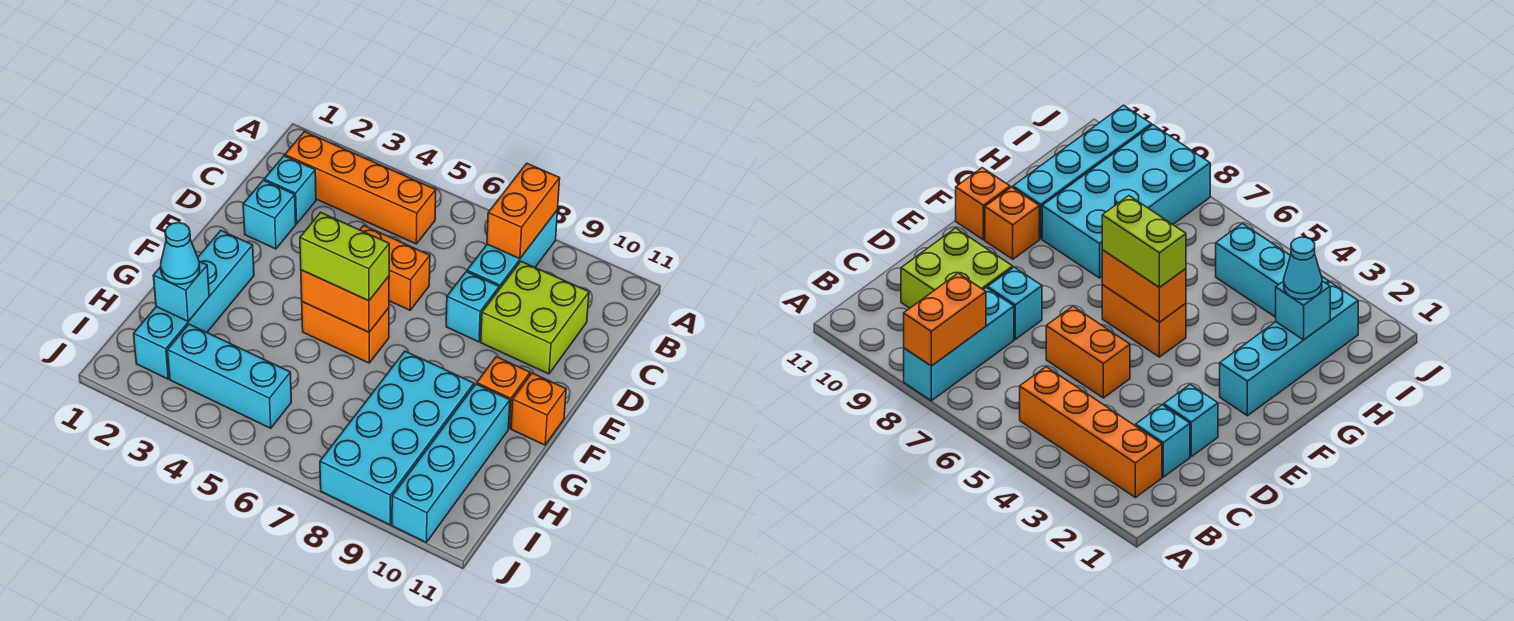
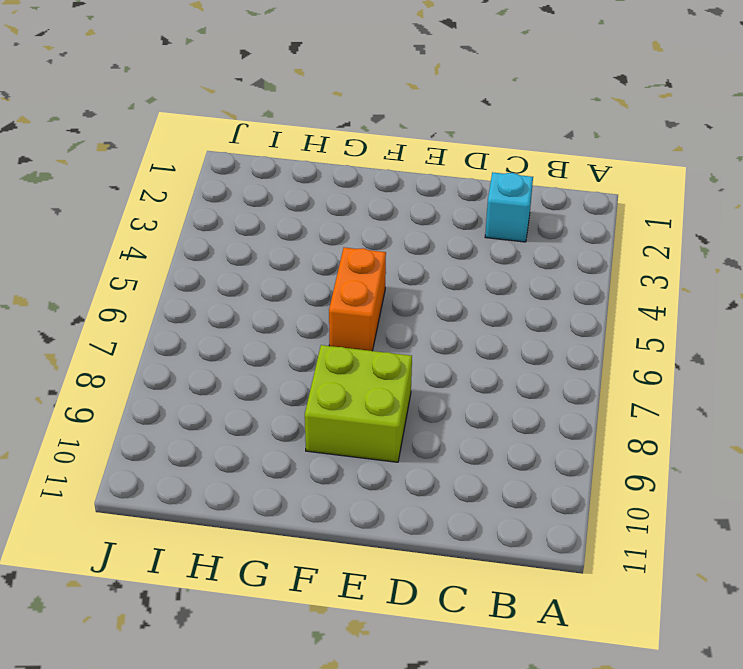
lime brick E8:F9 level 1 -> lime brick C9:D10 level 1
none -> cyan brick A8:C8 level 1
none -> orange brick B2:B5 level 1
none -> cyan brick D2 level 1

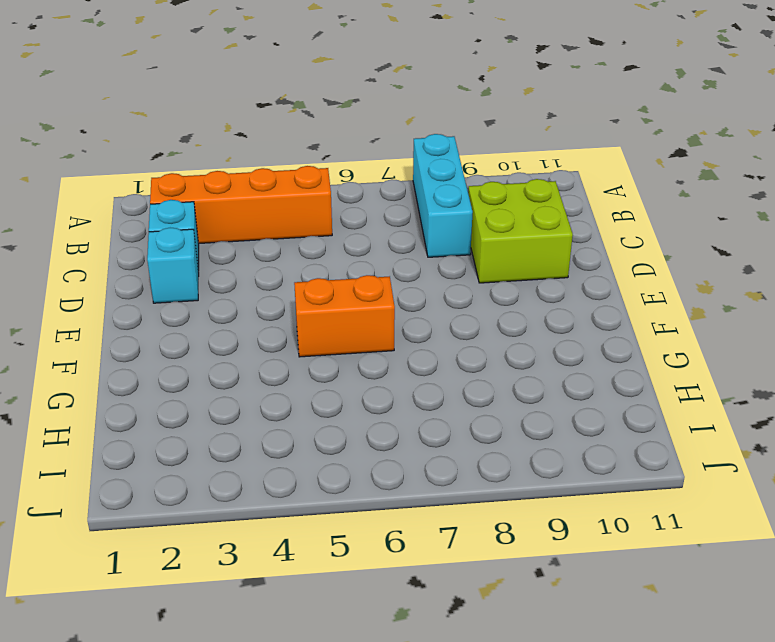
none -> orange brick D5:D6 level 1
none -> cyan brick D8 level 1
none -> cyan brick F2:I2 level 1

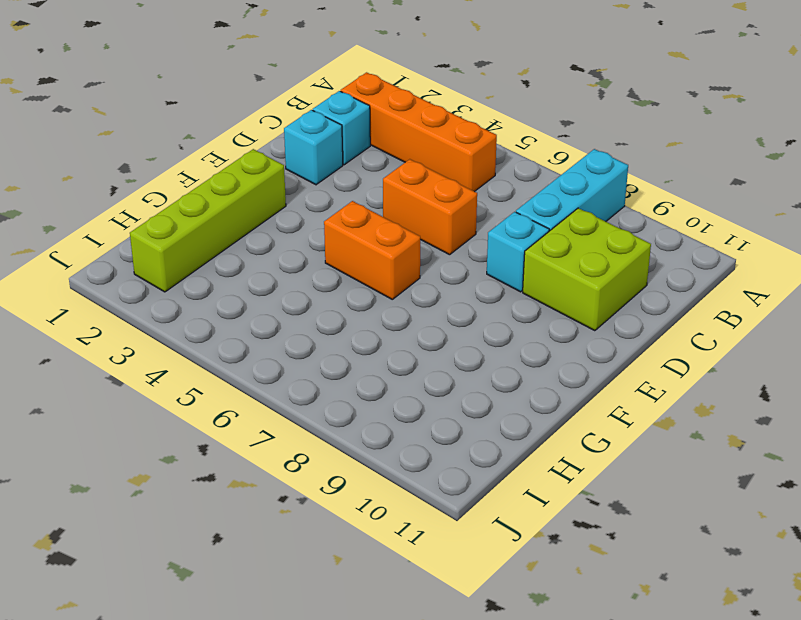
lime brick F2:I2 level 1 -> cyan brick F2:I2 level 1
none -> orange brick F10 level 1
none -> orange brick F11 level 1
none -> cyan brick G8:J9 level 1

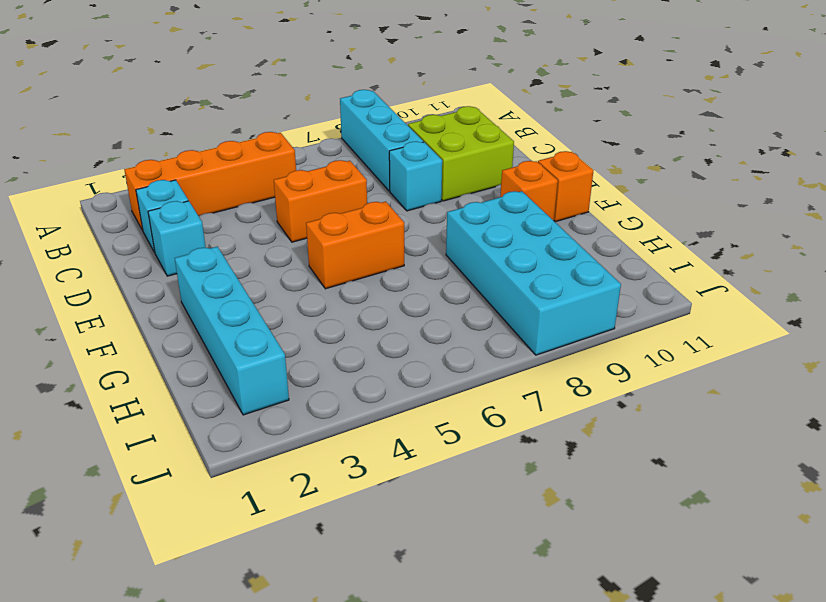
none -> cyan brick G10:J10 level 1
none -> cyan brick I3:I5 level 1
none -> orange brick A8:B8 level 2

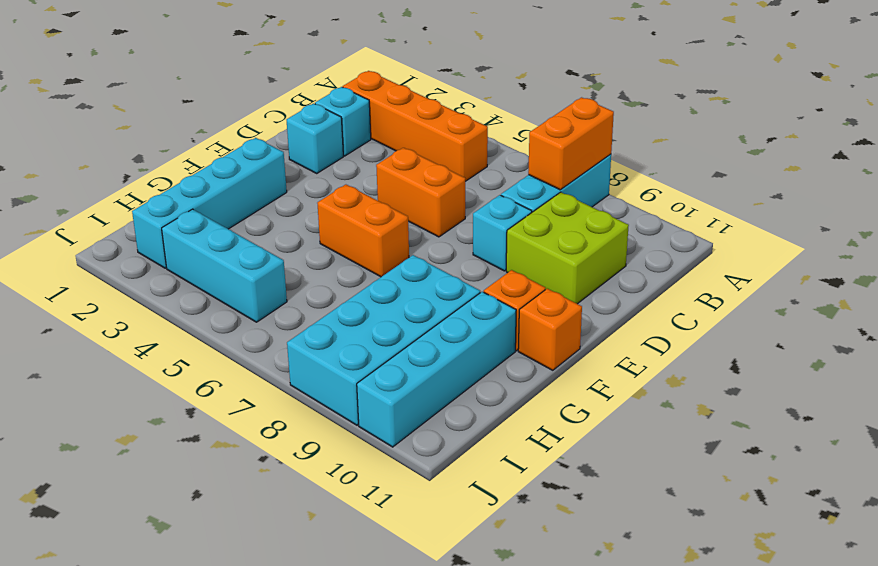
none -> orange brick F5:F6 level 2
none -> cyan brick H2 level 2
none -> lime brick F5:F6 level 3

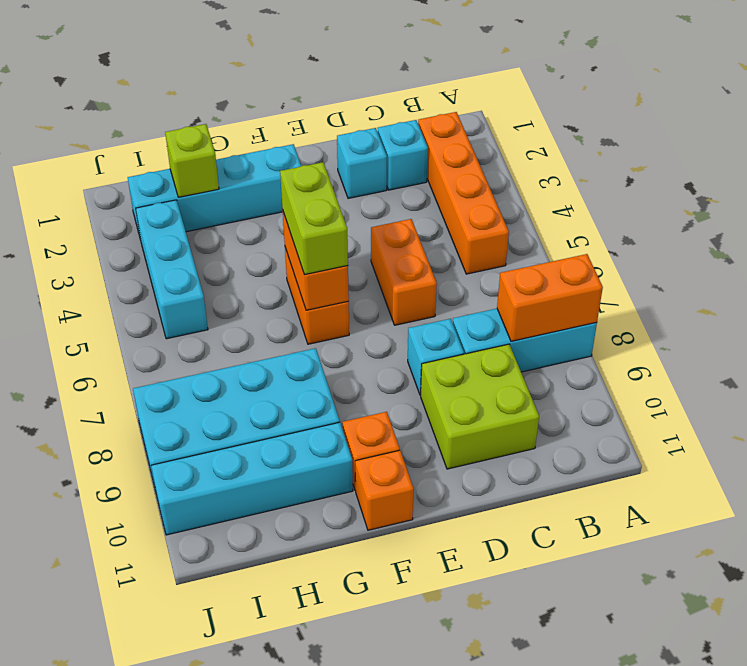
lime brick H2 level 2 -> cyan brick H2 level 2
none -> cyan cone H2 level 3

